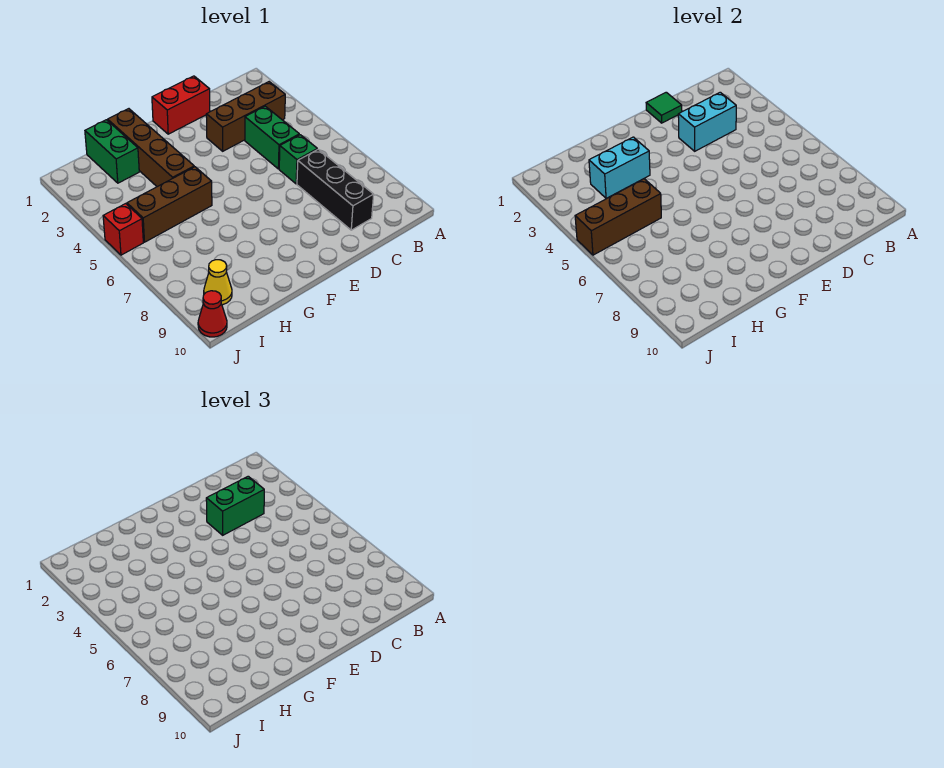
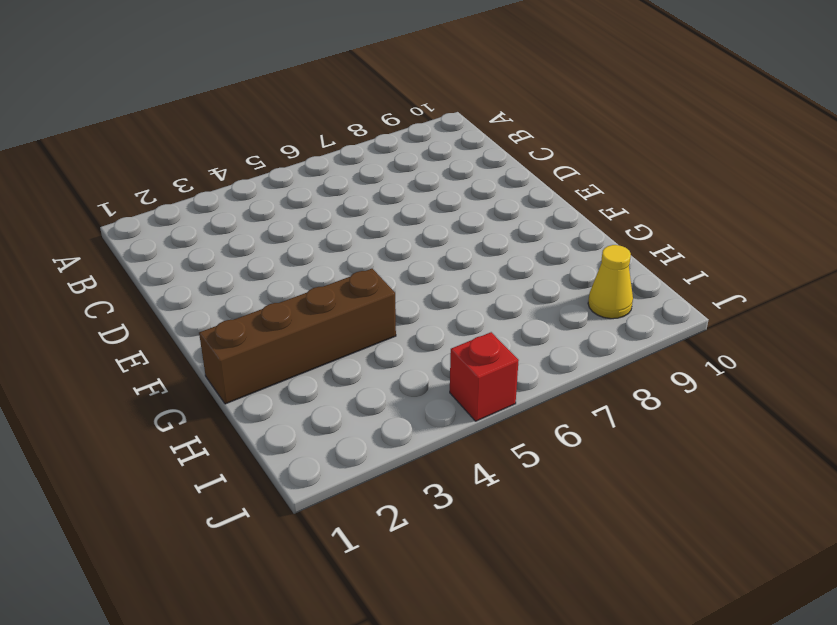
none -> brown brick B3:D3 level 1
none -> green brick C4:C5 level 1
none -> green brick C6 level 1

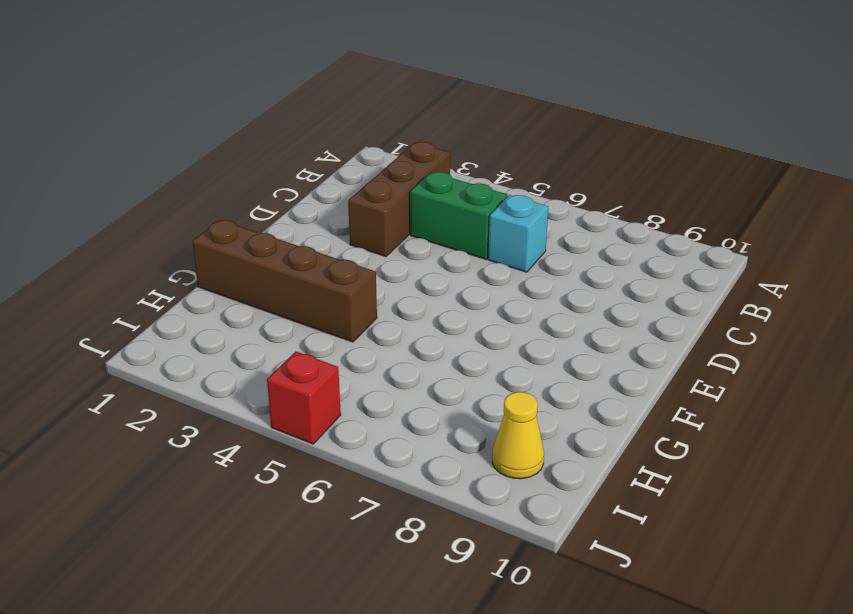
cyan brick C6 level 1 -> green brick C6 level 1
none -> black brick C7:C9 level 1
none -> red brick D1:E1 level 1
none -> brown brick G5:I5 level 1

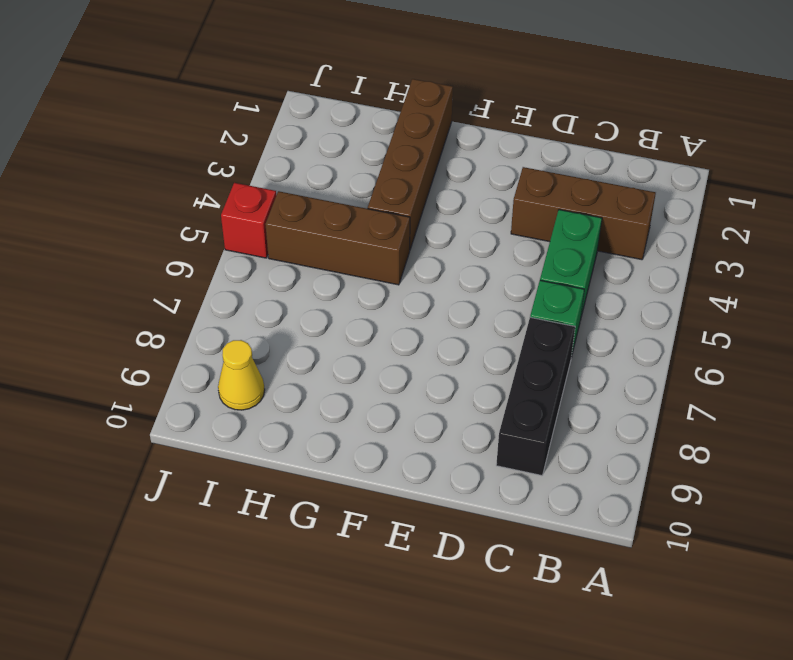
none -> red brick D1:E1 level 1
none -> green brick H1:H2 level 1
none -> red cone J10 level 1

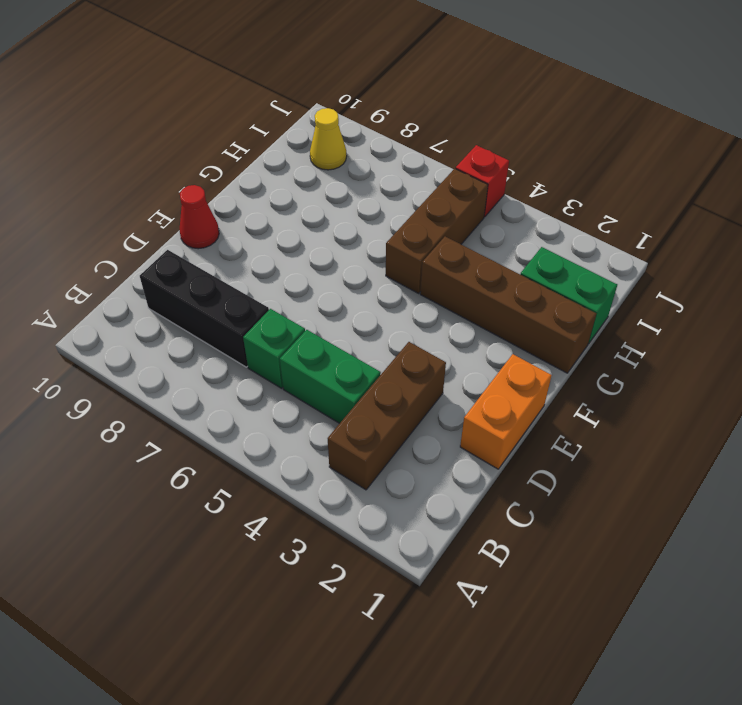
orange brick D1:E1 level 1 -> red brick D1:E1 level 1
red cone E10 level 1 -> red cone J10 level 1
none -> cyan brick C3:D3 level 2
none -> green tile D1 level 2
none -> cyan brick G3:H3 level 2

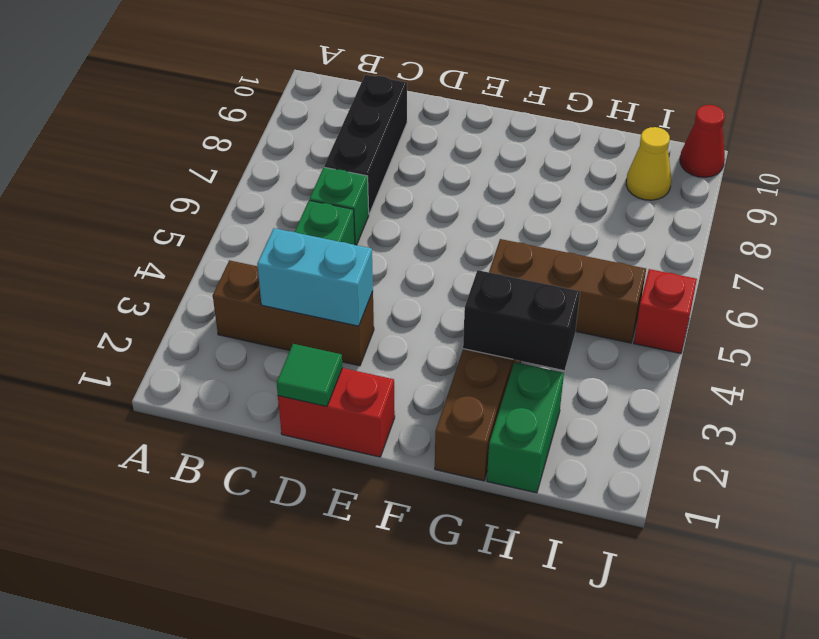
black brick G3:H3 level 2 -> cyan brick G3:H3 level 2
none -> brown brick H5:J5 level 2
none -> green brick C3:D3 level 3

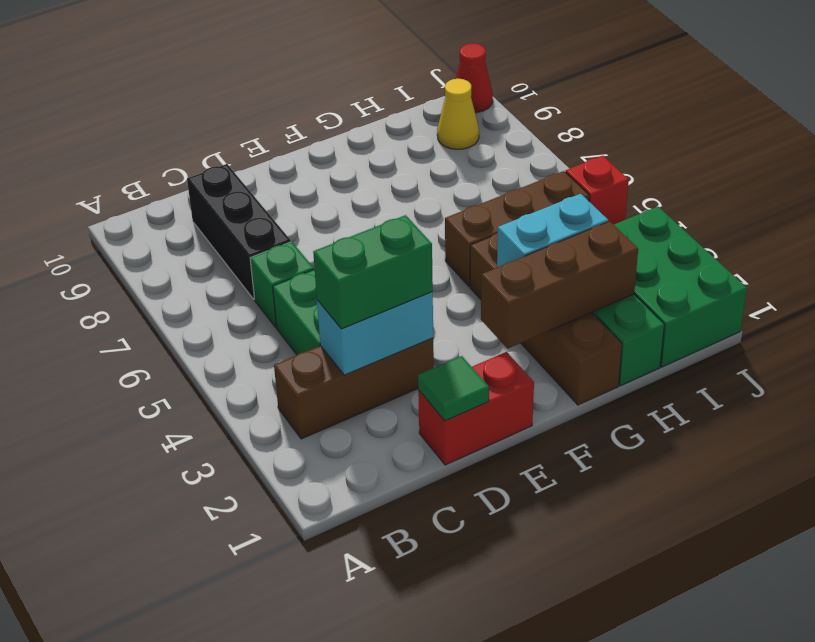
brown brick F2:H2 level 2 -> brown brick H5:J5 level 2
green brick I1:J3 level 1 -> none

